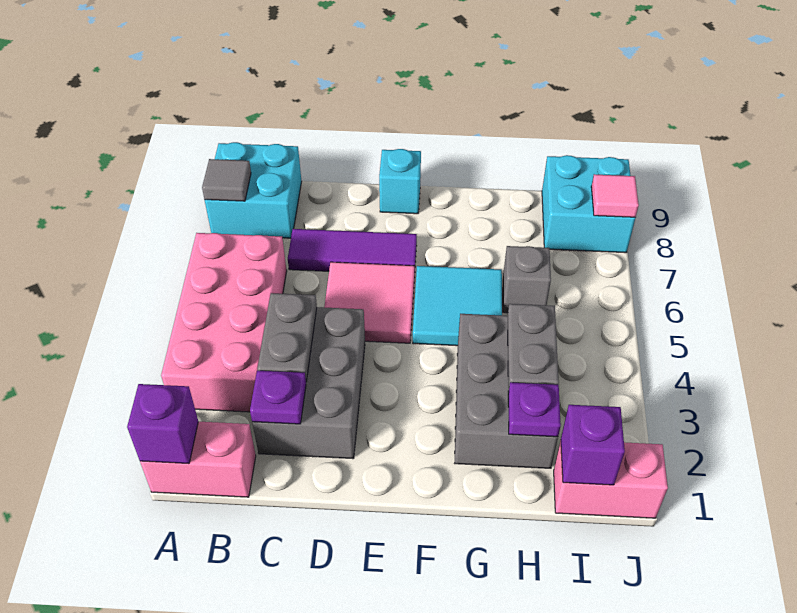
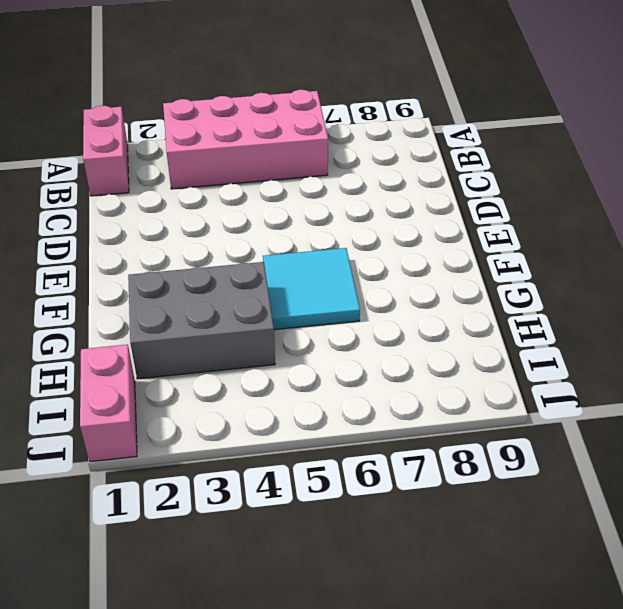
none -> cyan brick A8:B9 level 1
none -> grey brick C2:D4 level 1
none -> purple tile C7:E7 level 1

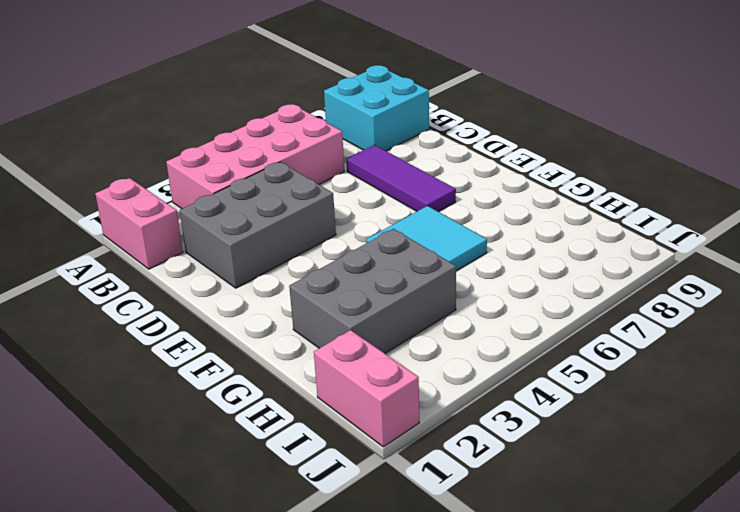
none -> pink tile D5:E6 level 1
none -> cyan brick E9 level 1
none -> grey brick H6 level 1

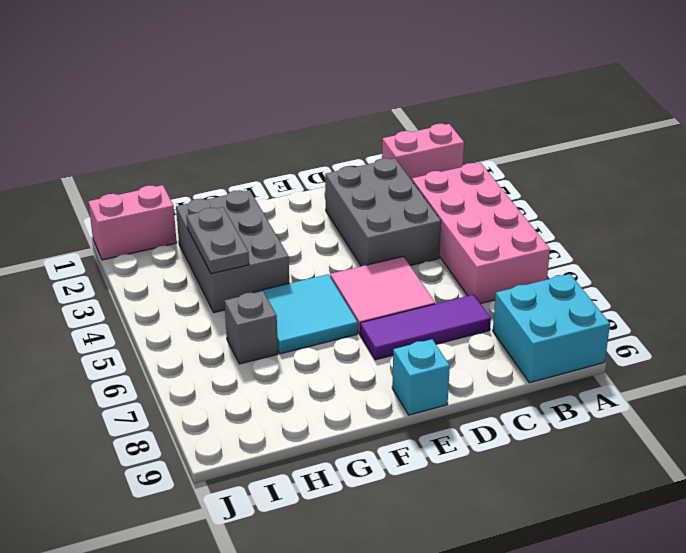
none -> cyan brick I8:J9 level 1
none -> purple brick A1 level 2
none -> grey tile A8 level 2

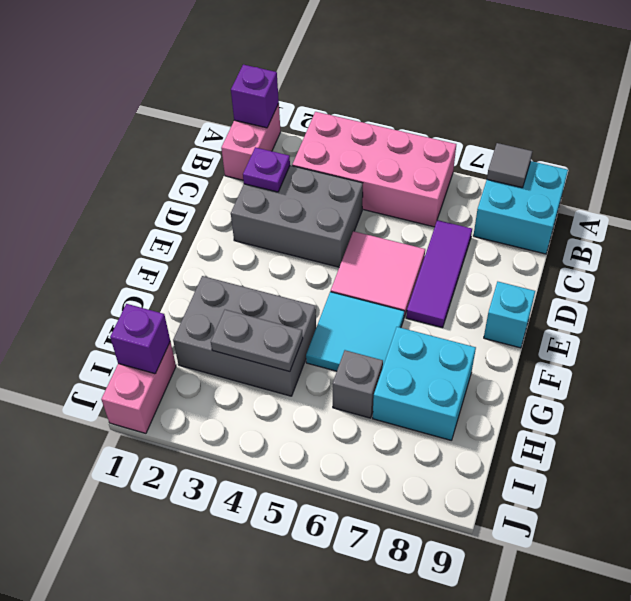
cyan brick G7:H8 level 1 -> cyan brick I8:J9 level 1
none -> grey plate C3:C4 level 2
none -> purple plate H2 level 2
none -> pink tile J8 level 2

